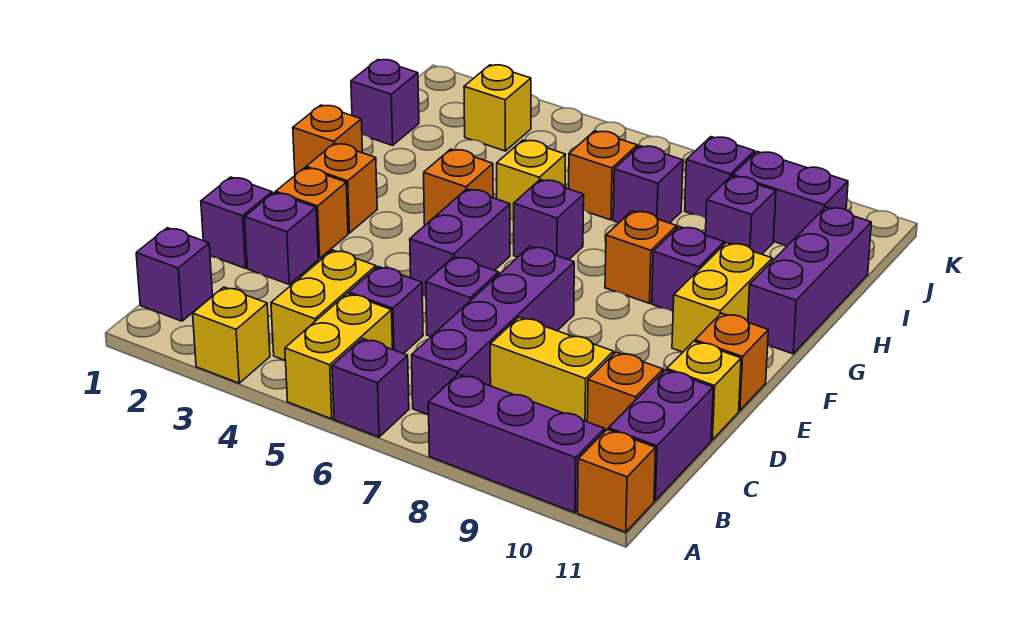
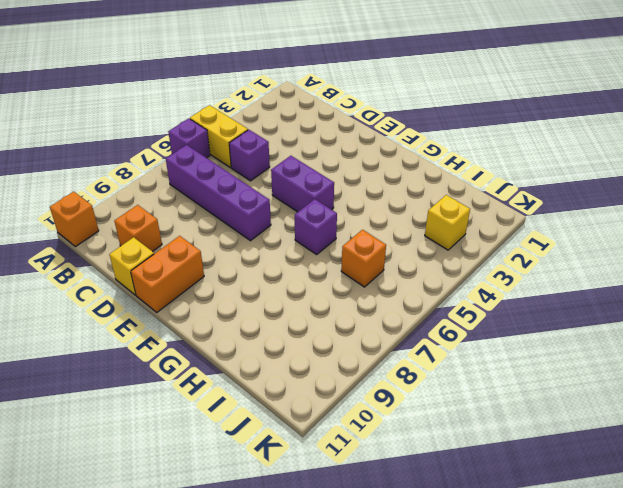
orange brick E10:E11 level 1 -> orange brick E11 level 1
none -> yellow brick A3 level 1
none -> purple brick A8:A10 level 1
none -> purple brick B1 level 1
none -> yellow brick B4:C4 level 1

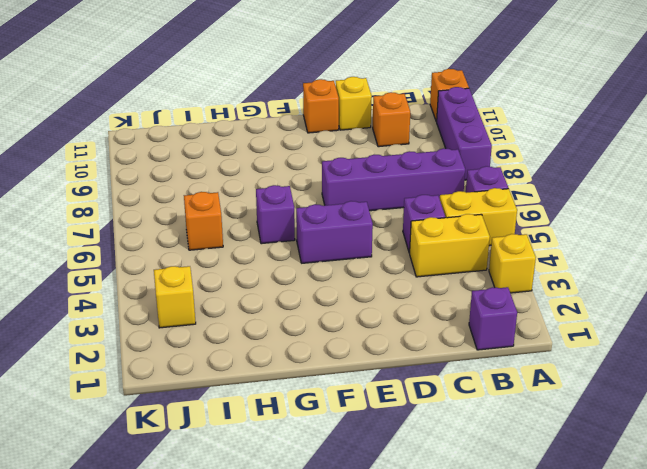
none -> purple brick B11:C11 level 1
none -> yellow brick C8:C9 level 1
none -> purple brick D1 level 1
none -> purple brick D2 level 1

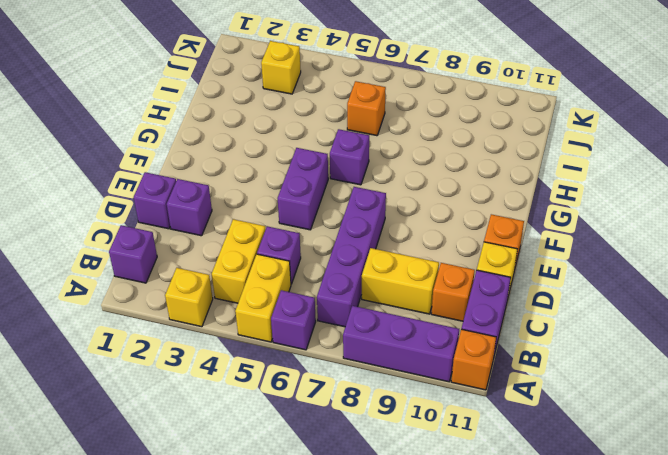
none -> purple brick D6 level 1
none -> orange brick E2 level 1
none -> orange brick F2 level 1
none -> yellow brick F10:G10 level 1

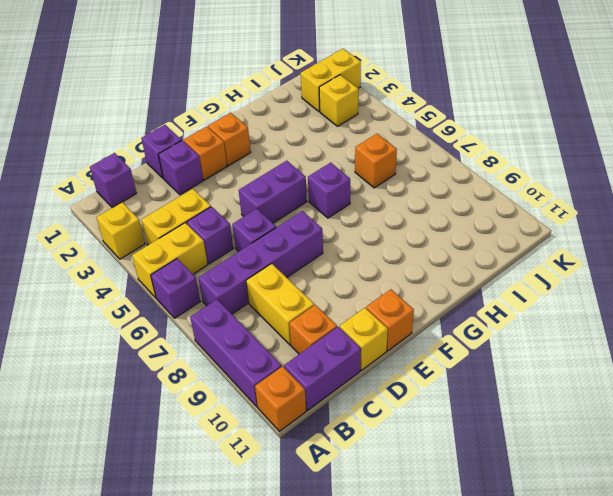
yellow brick J2:K2 level 1 -> yellow brick F10:G10 level 1
none -> orange brick G1 level 1
none -> orange brick G4 level 1
none -> orange brick G8 level 1
none -> purple brick G9 level 1

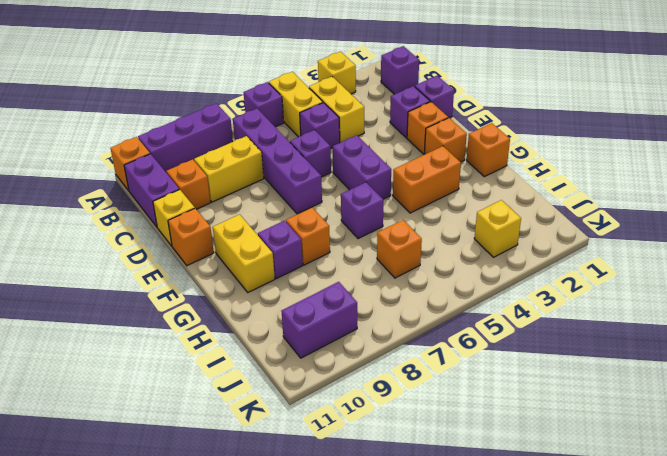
orange brick G3:G4 level 1 -> orange brick G4 level 1
none -> purple brick G11:I11 level 1
none -> yellow brick H5 level 1
none -> purple brick I1 level 1
none -> purple brick I7 level 1

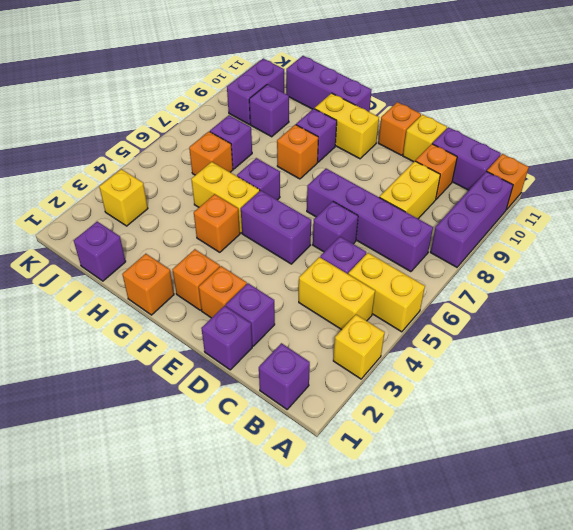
yellow brick G5:H5 level 1 -> yellow brick H5 level 1
none -> purple brick A6 level 1
none -> purple brick J8 level 1

